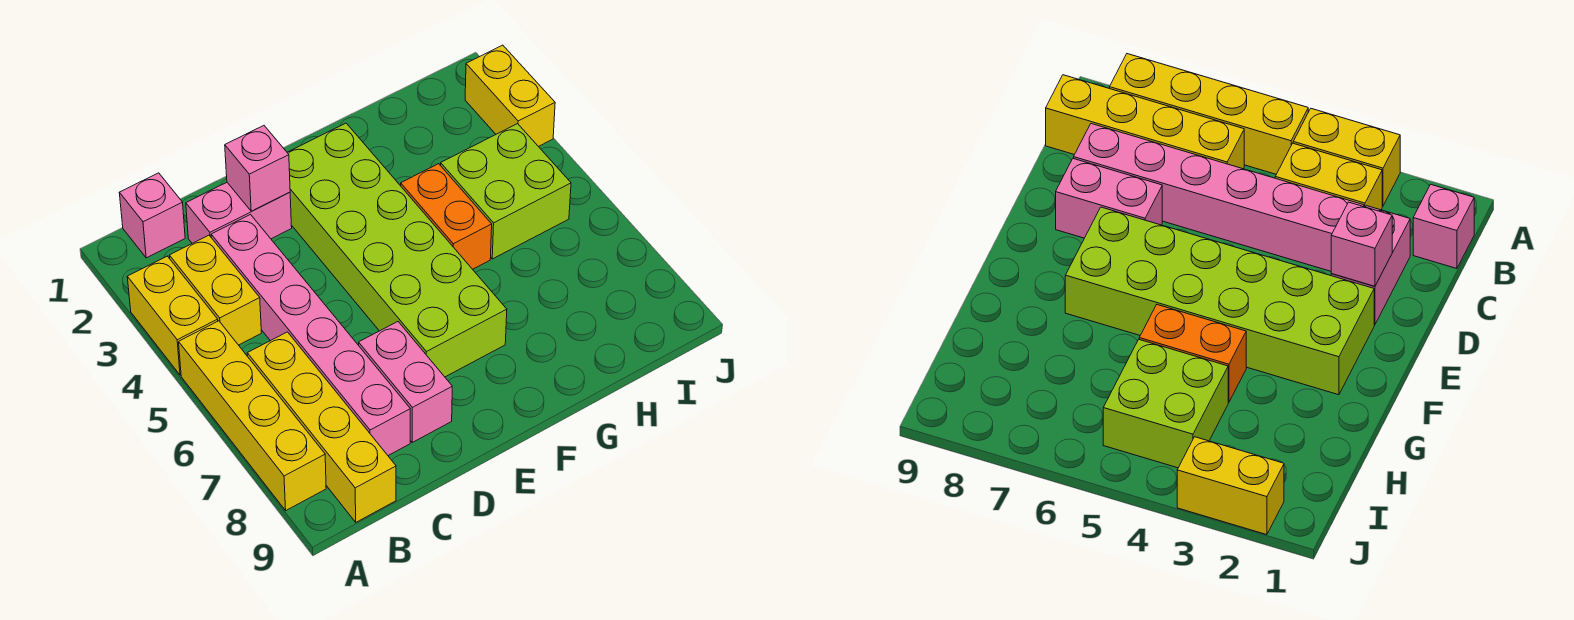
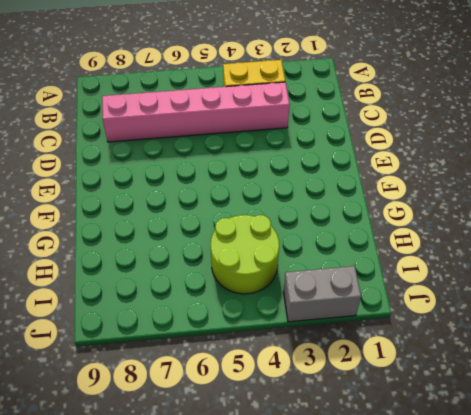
lime round brick H4:I5 level 1 -> lime brick H4:I5 level 1
grey brick J2:J3 level 1 -> yellow brick J2:J3 level 1
none -> yellow brick A3:A4 level 1
none -> yellow brick A5:A8 level 1
none -> pink brick B1 level 1

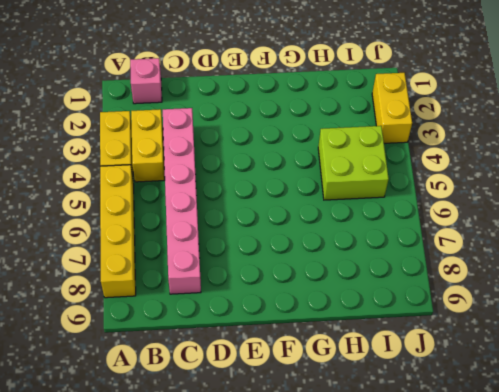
none -> yellow brick B6:B9 level 1
none -> pink brick C2:D2 level 1
none -> pink brick D7:D8 level 1

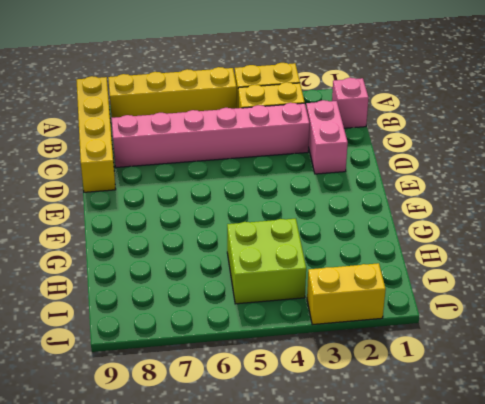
yellow brick A9:D9 level 1 -> yellow brick B6:B9 level 1
none -> pink brick D7:D8 level 1
none -> lime brick E2:F7 level 1
none -> orange brick G4:G5 level 1

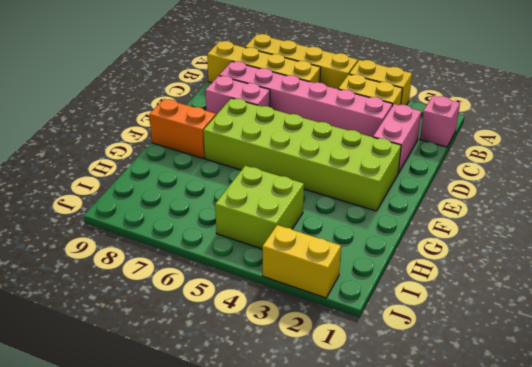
orange brick F8:F9 level 1 -> orange brick G4:G5 level 1
none -> pink brick D2 level 2

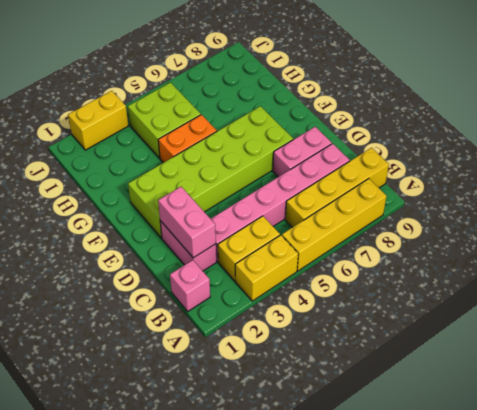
pink brick C2:D2 level 2 -> pink brick D2 level 2

